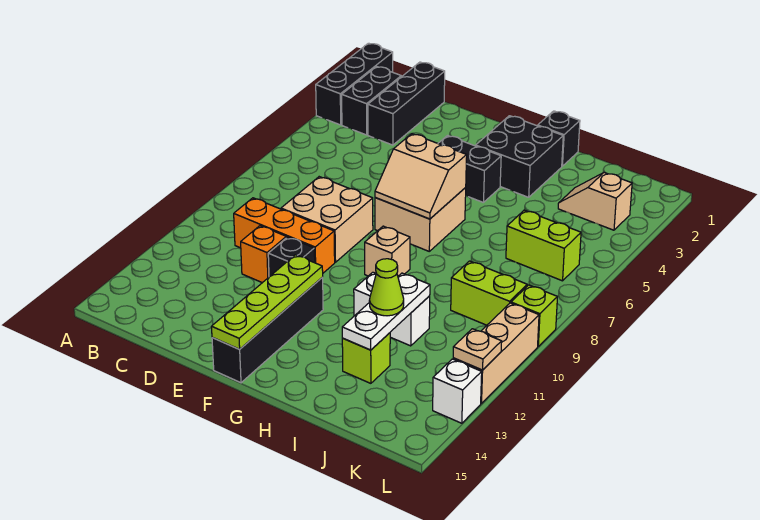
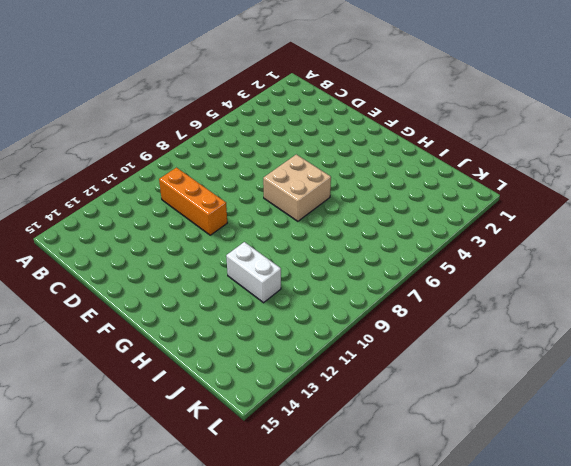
none -> black brick A1:A3 level 1
none -> black brick B2:B3 level 1
none -> black brick C1:C3 level 1

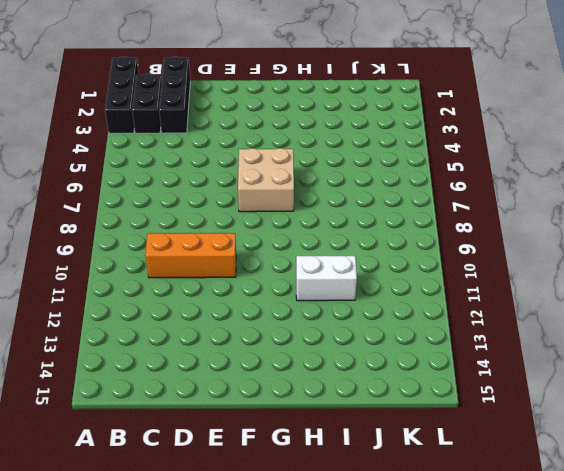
none -> tan brick D8:E9 level 1
none -> orange brick D11 level 1
none -> black brick E11 level 1

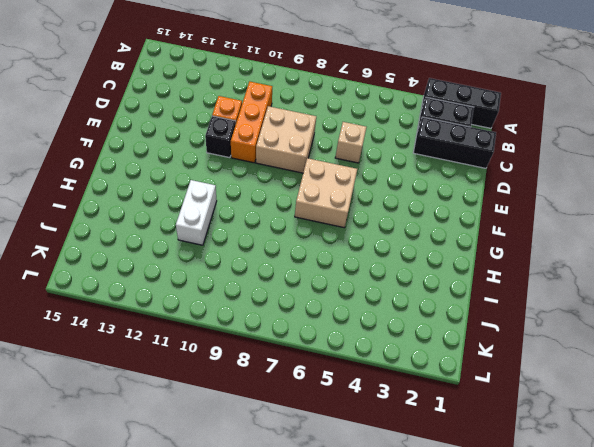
tan brick D6 level 1 -> tan brick G9 level 1
none -> black brick F4:G4 level 1
none -> black brick F12:F15 level 1
none -> black brick G2:H3 level 1

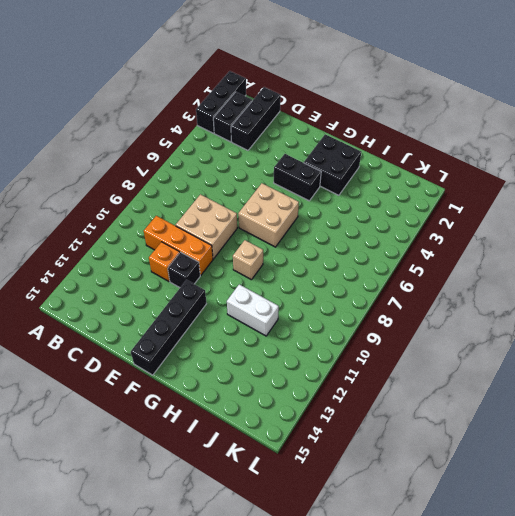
none -> black brick H1 level 1
none -> lime brick I13 level 1
none -> tan slope J3:K3 level 1 top K

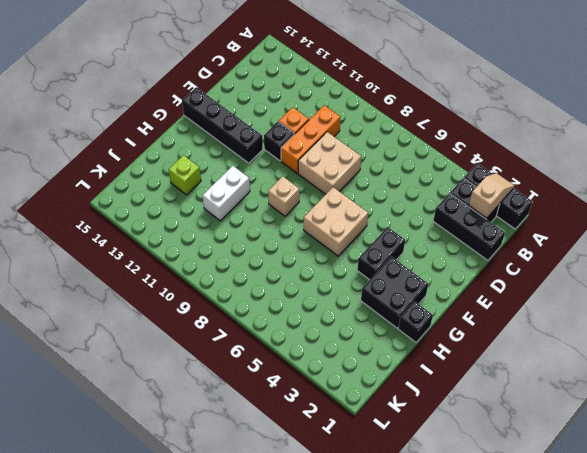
tan slope A2:B2 level 2 top B -> tan slope J3:K3 level 1 top K
none -> lime brick J6:K6 level 1
none -> lime brick J9:K9 level 1
none -> lime brick L9 level 1

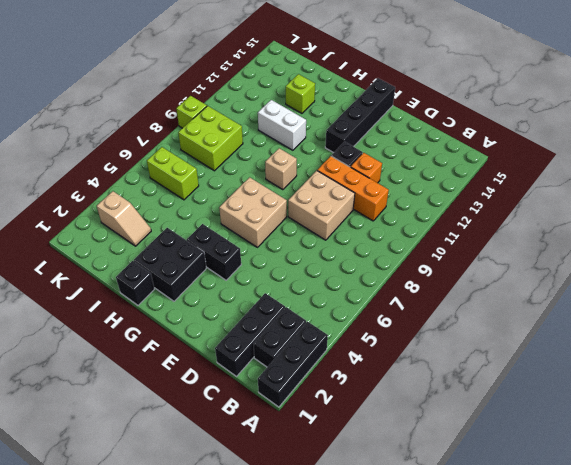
lime brick J8:K9 level 1 -> lime brick J9:K9 level 1
none -> tan brick L10:L12 level 1
none -> white brick L13 level 1
none -> tan slope F6:G7 level 2 top 6

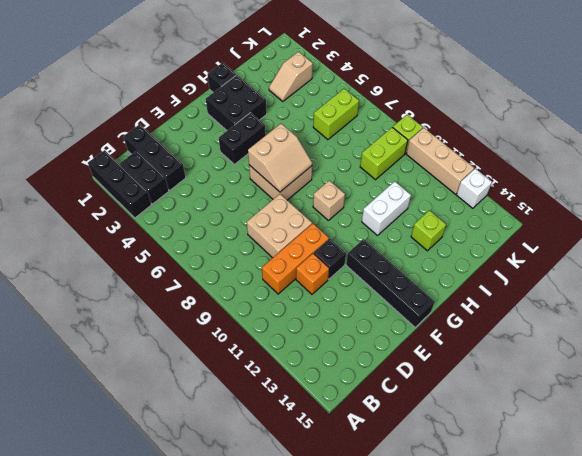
none -> lime plate F12:F15 level 2
none -> white plate I11:I13 level 2
none -> tan plate L12 level 2

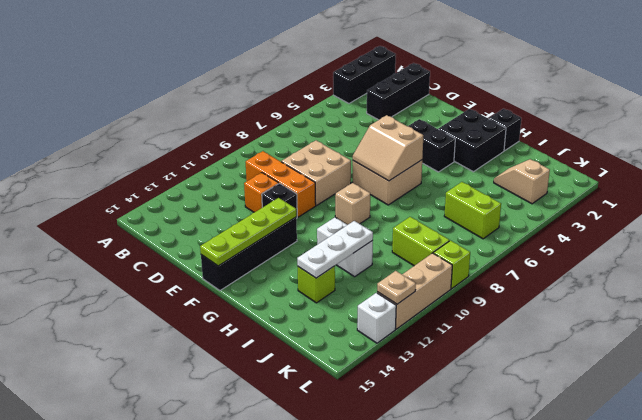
none -> black brick B2:B3 level 1
none -> lime cone I12 level 3

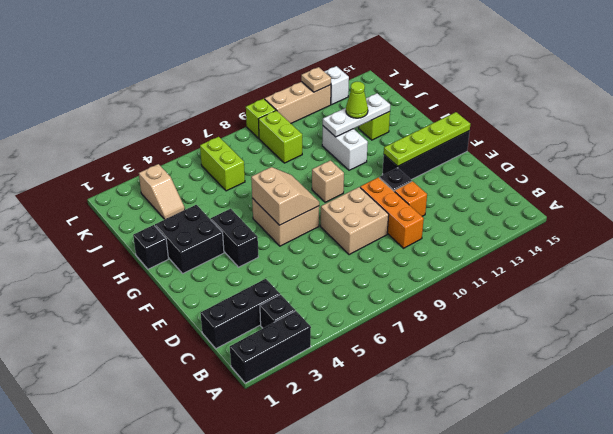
black brick B3 level 1 -> black brick B2:B3 level 1

